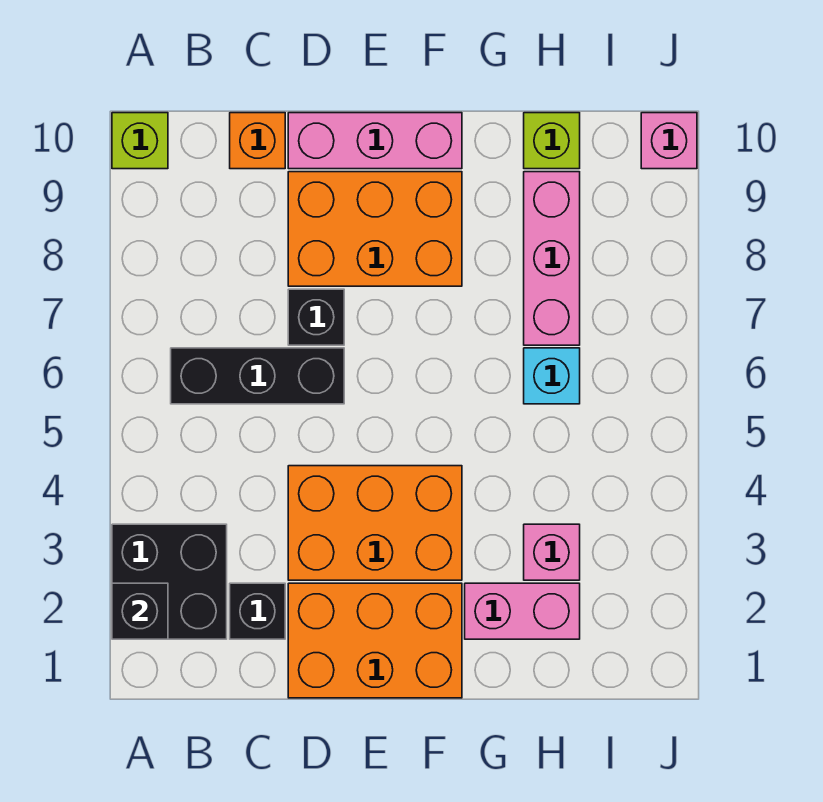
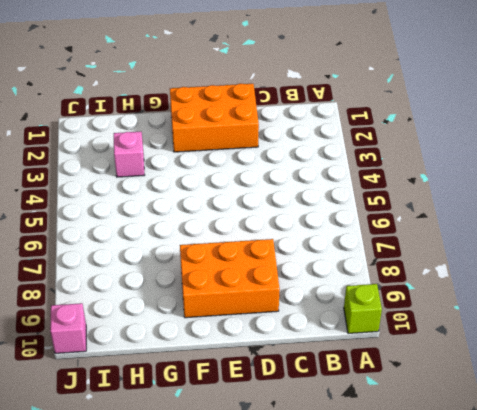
none -> black brick A2:B3 level 1
none -> black brick B6:D6 level 1
none -> black brick C2 level 1

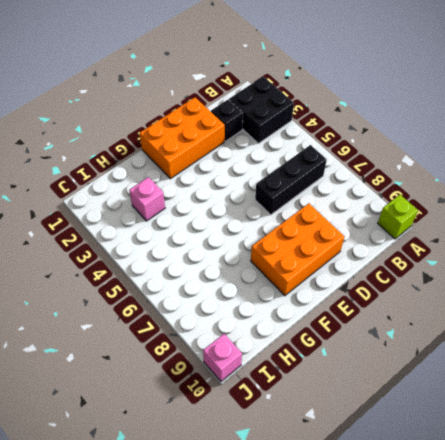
none -> orange brick C10 level 1
none -> orange brick D3:F4 level 1
none -> black brick D7 level 1

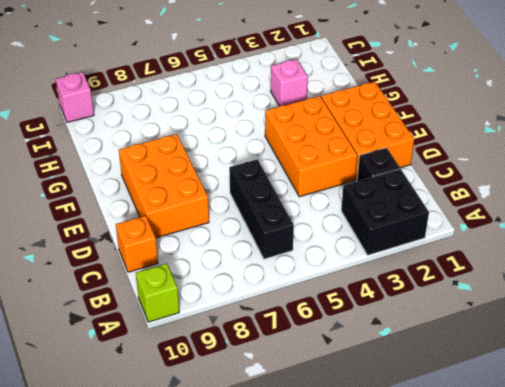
none -> black brick D7 level 1
none -> pink brick D10:F10 level 1
none -> pink brick G2:H2 level 1

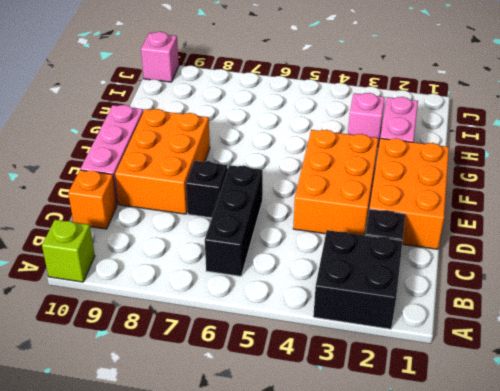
none -> cyan brick H6 level 1
none -> pink brick H7:H9 level 1
none -> lime brick H10 level 1

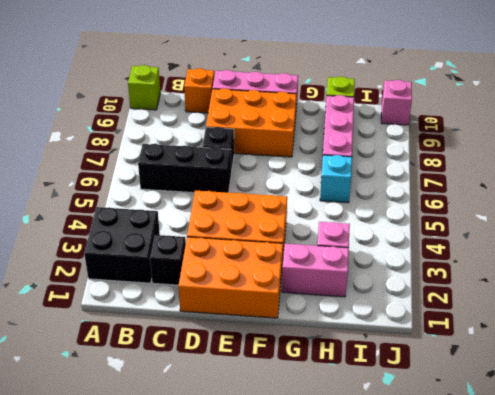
none -> black brick A2 level 2

